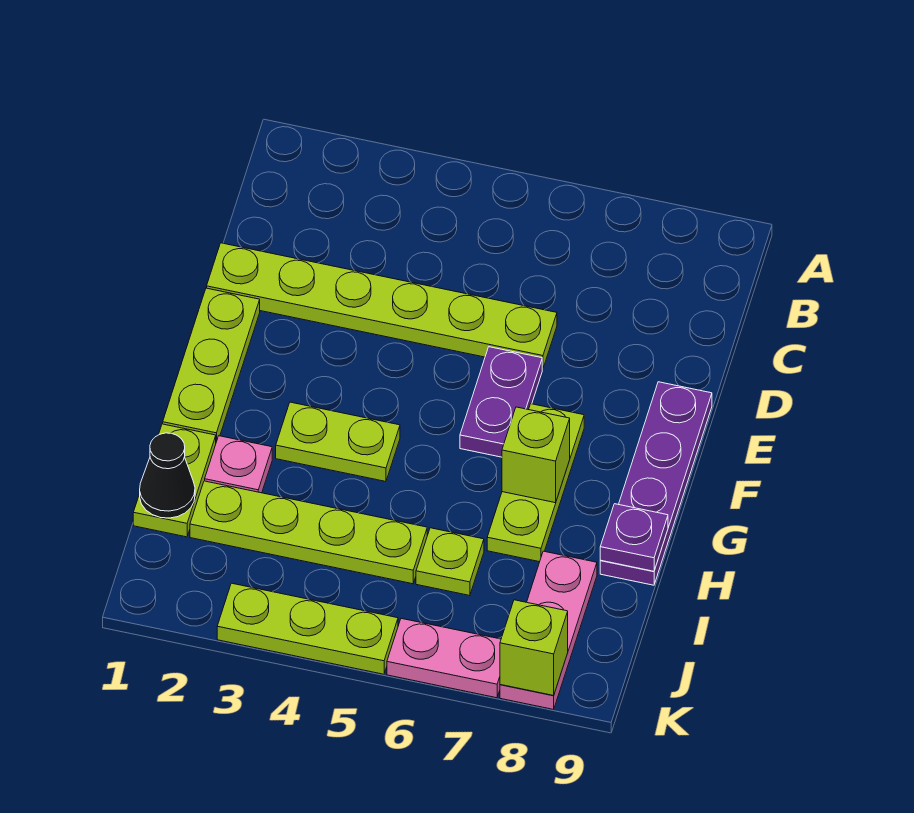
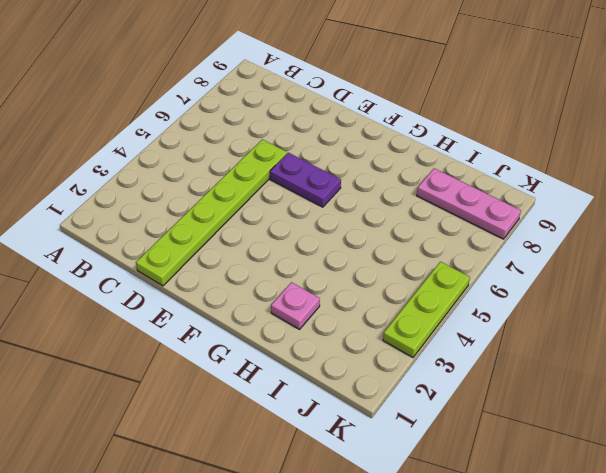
none -> lime plate E1:G1 level 1
none -> purple plate E9:H9 level 1
none -> lime plate F7:H7 level 1

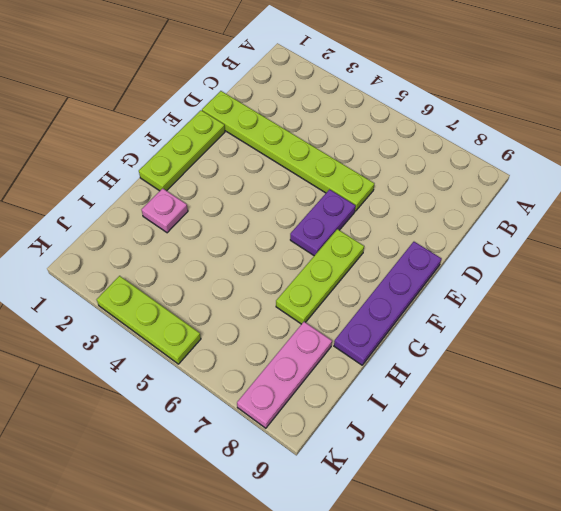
none -> lime plate G3:G4 level 1
none -> lime plate H1:I1 level 1
none -> lime plate I2:I5 level 1

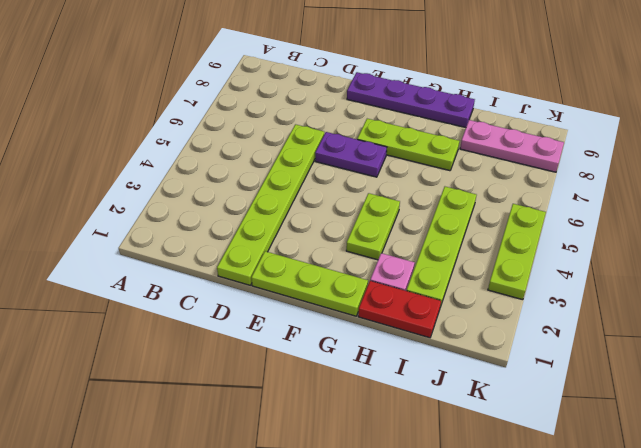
red plate H1:I1 level 1 -> lime plate H1:I1 level 1
none -> lime plate I6 level 1
none -> pink plate K6:K7 level 1
none -> lime brick G7 level 2

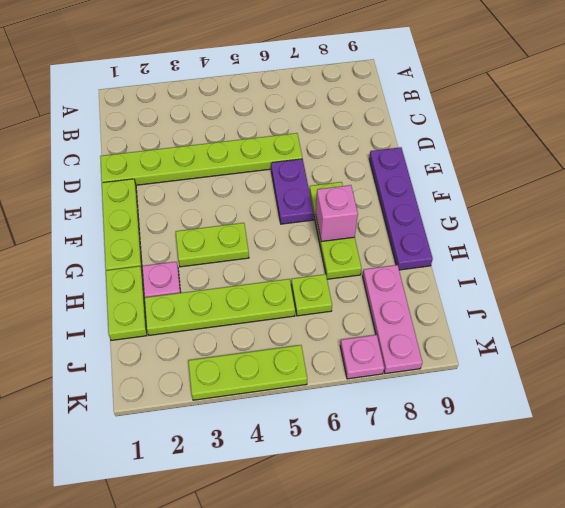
pink brick G7 level 2 -> lime brick G7 level 2
pink plate K7 level 1 -> pink plate K6:K7 level 1
none -> purple plate H9 level 2
none -> black cone I1 level 2
none -> lime brick K8 level 2

